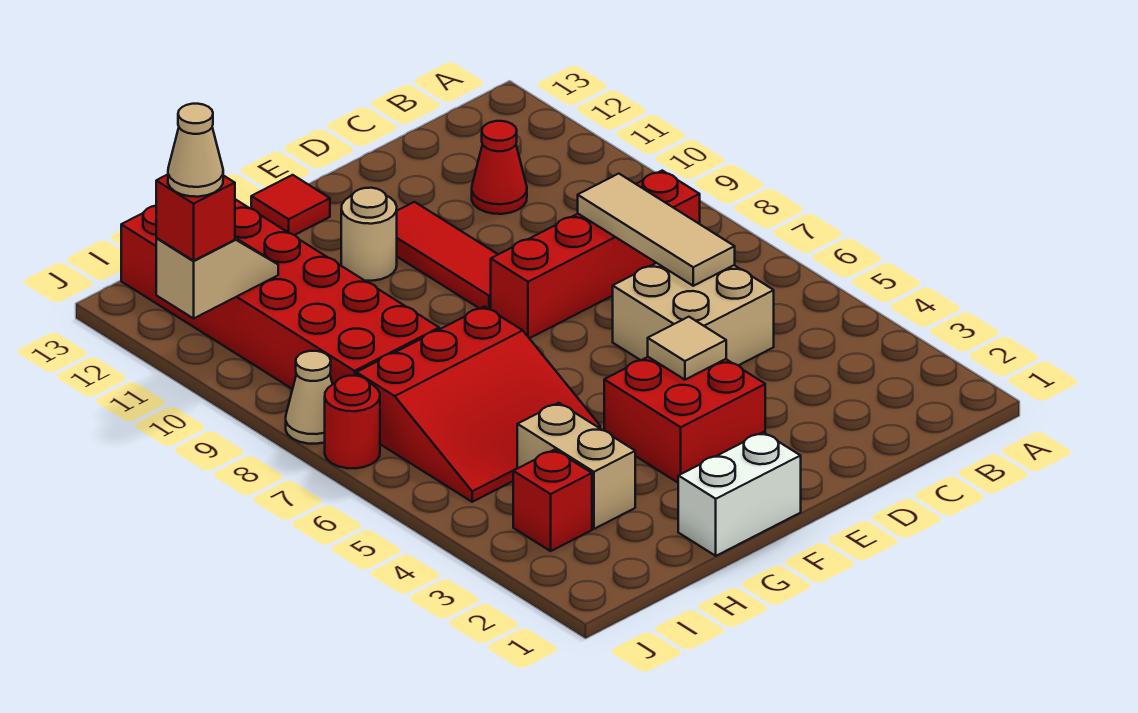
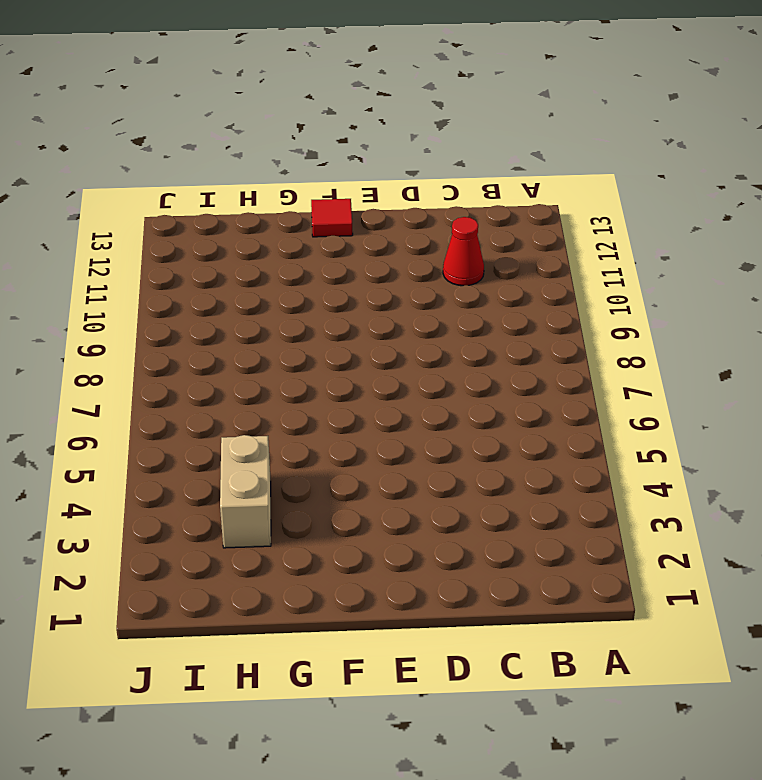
none -> red brick B8:E8 level 1
none -> tan brick C5:D6 level 1
none -> red brick E3:F4 level 1

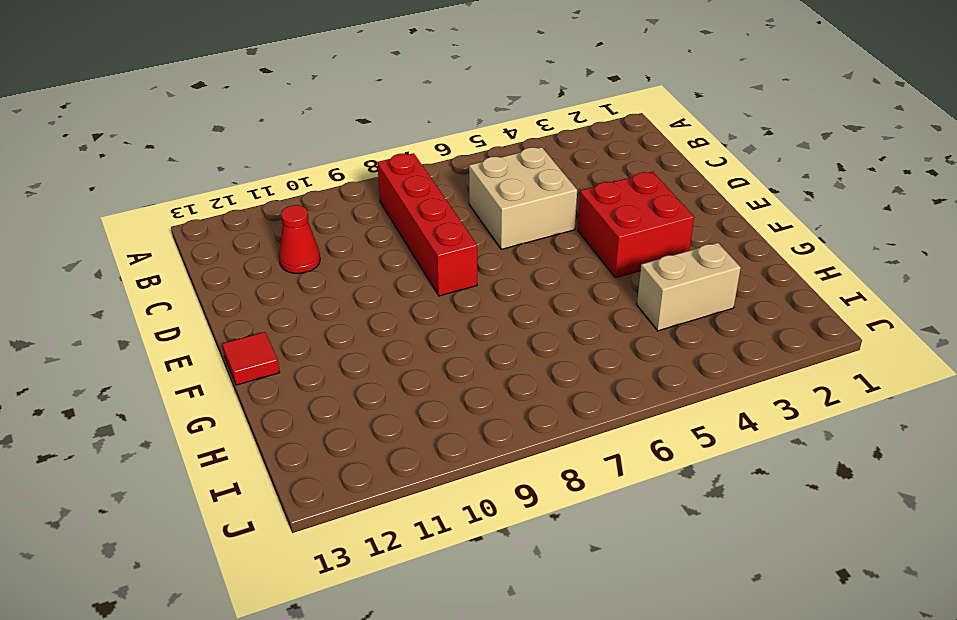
none -> red tile E9:E11 level 1
none -> white brick F1:G1 level 1
none -> tan round brick F11 level 1

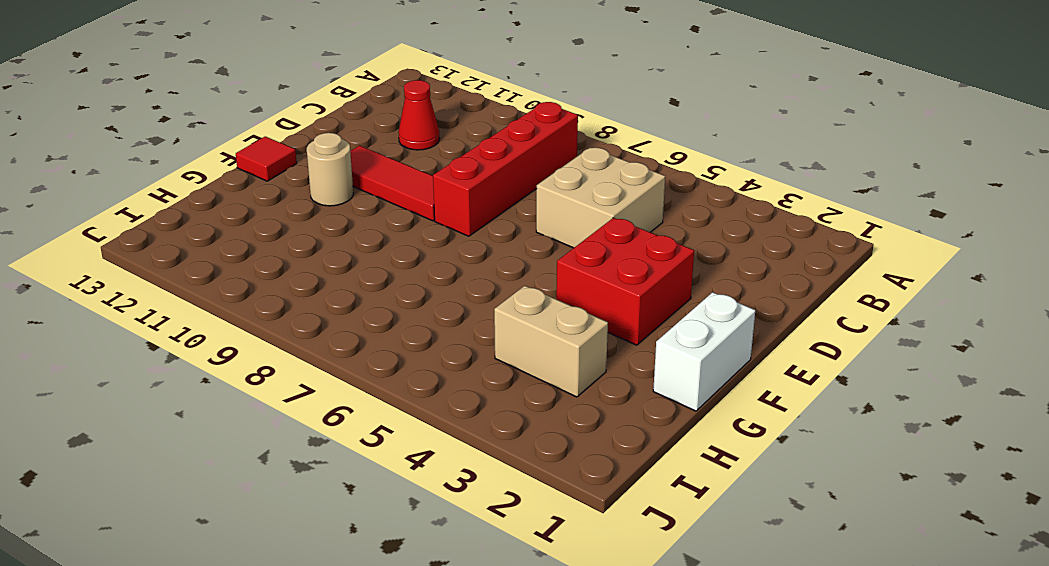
none -> red slope G5:I7 level 1 top 7
none -> red brick H8:I13 level 1
none -> red brick I3 level 1

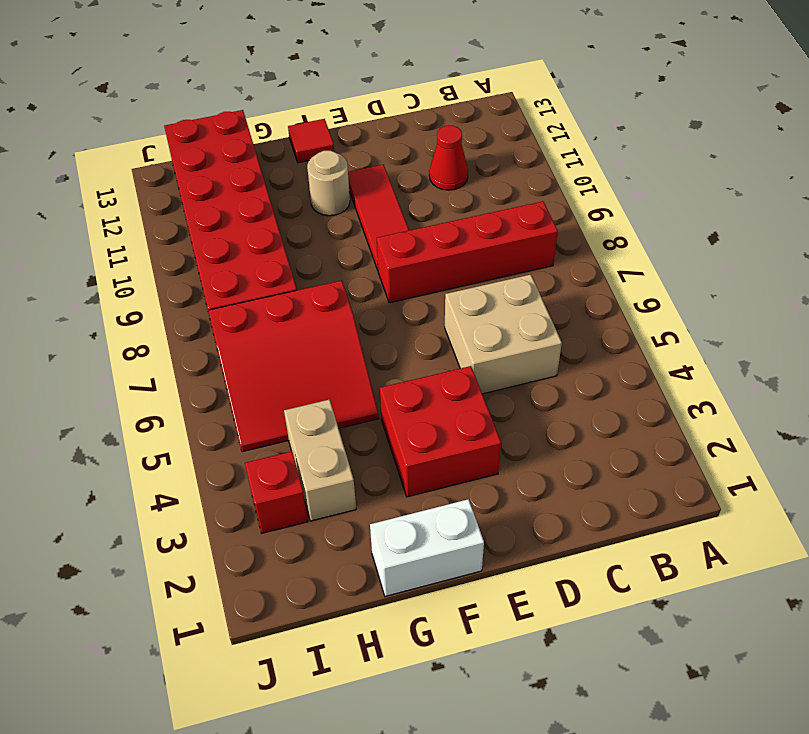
none -> red round brick J7 level 1
none -> tan cone J8 level 1
none -> tan tile C6:C8 level 2

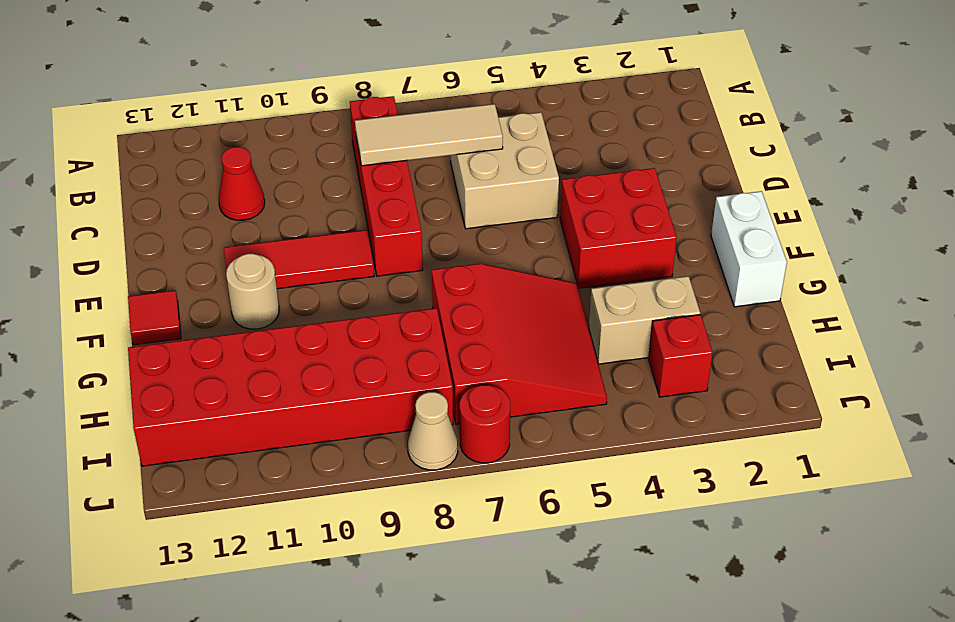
none -> tan tile E4 level 2
none -> tan slope I11:J11 level 2 top J
none -> red brick J11 level 3

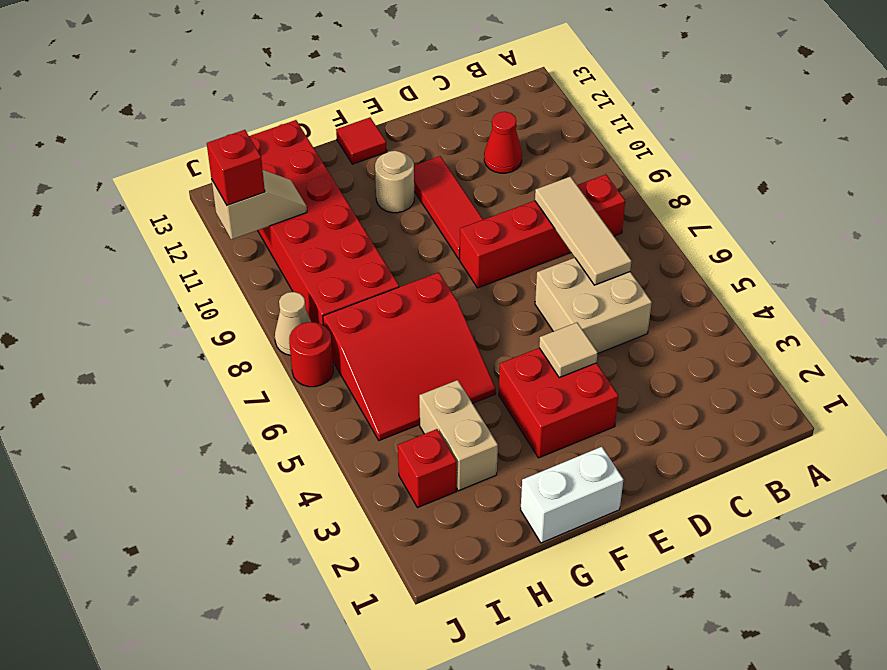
none -> tan cone J11 level 4

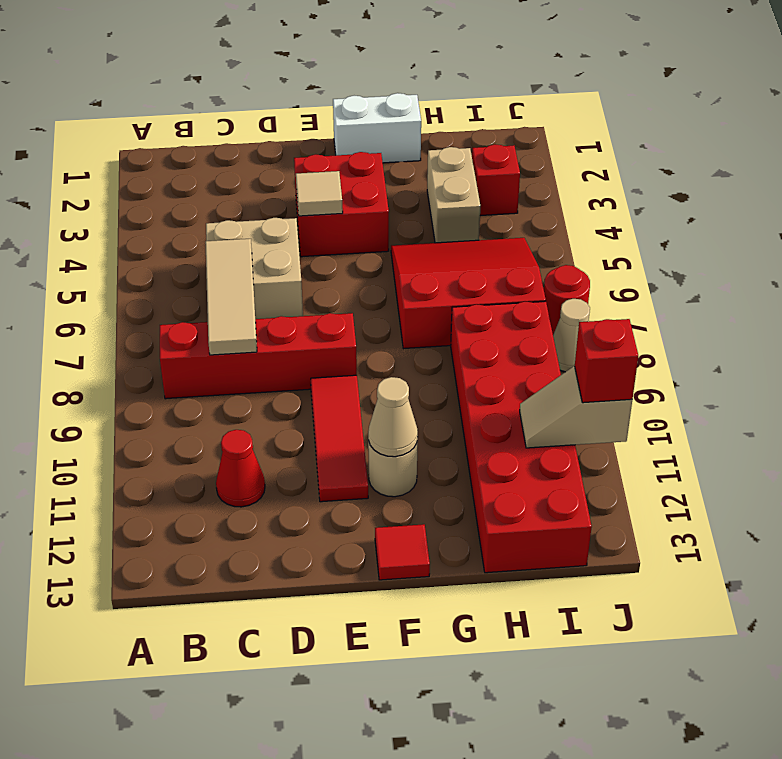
tan cone F11 level 2 -> tan cone J11 level 4

